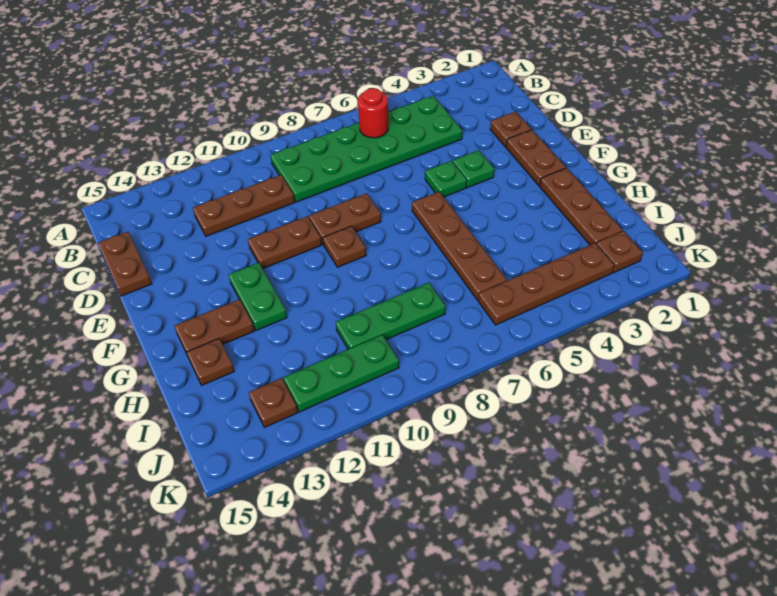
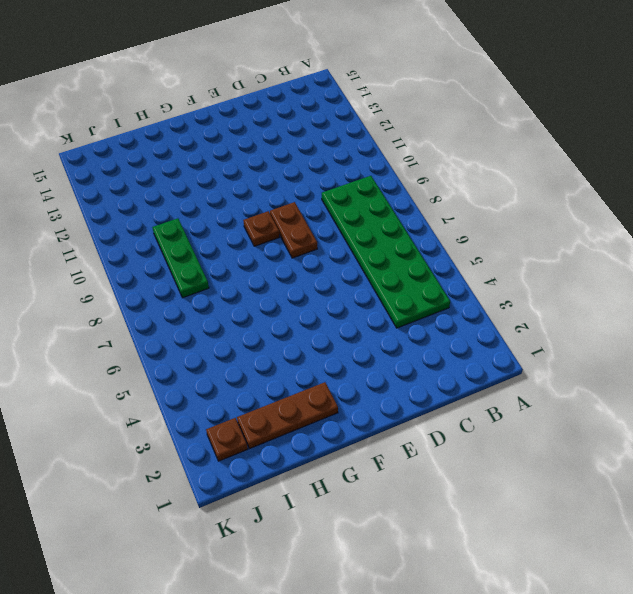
none -> brown plate C10:C12 level 1
none -> brown plate C15:D15 level 1
none -> brown plate D2 level 1

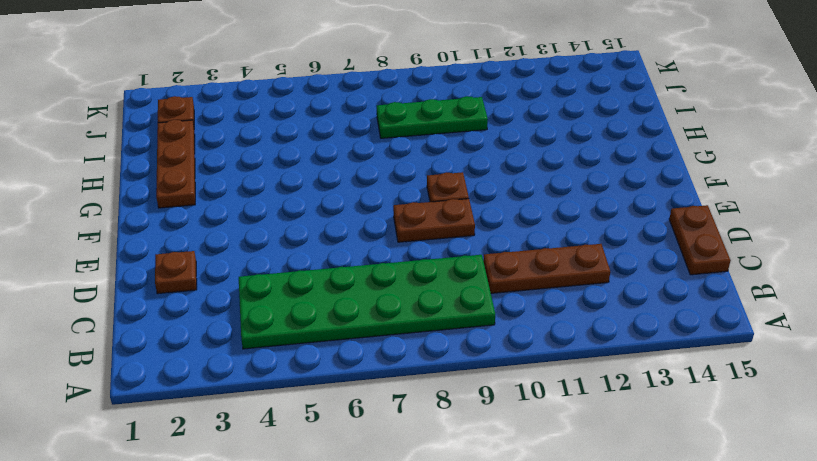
none -> brown plate E2:F2 level 1
none -> green plate E4 level 1
none -> green plate E5 level 1

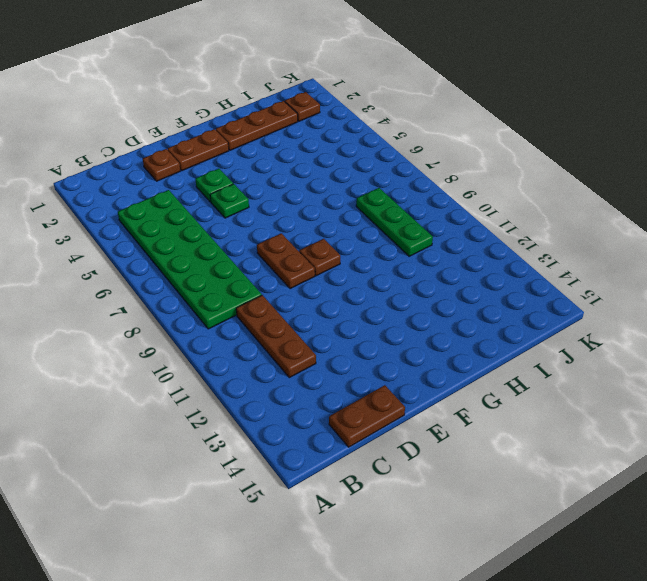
none -> brown plate E10:E11 level 1
none -> brown plate F6:I6 level 1
none -> green plate F12:G12 level 1

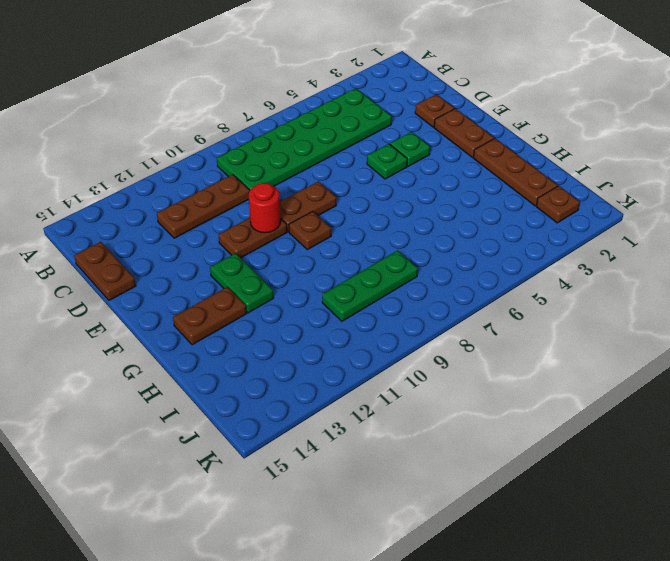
red round brick E10 level 2 -> red round brick B6 level 2
none -> brown plate F6:I6 level 1
none -> brown plate H14 level 1
none -> brown plate J3:J6 level 1

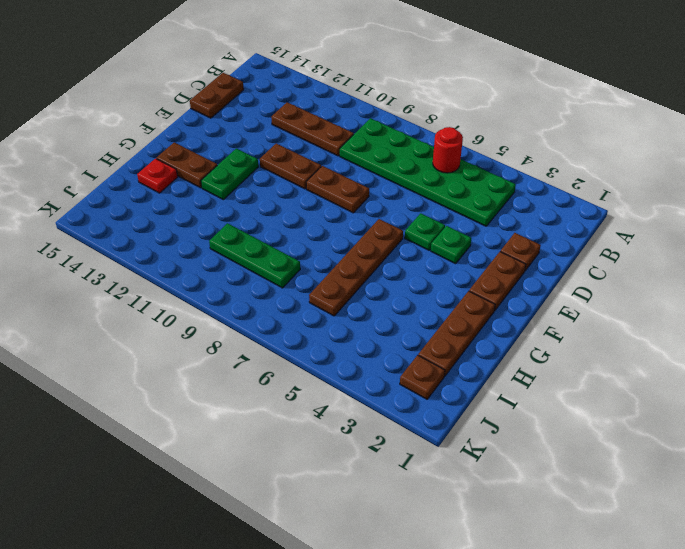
red plate H14 level 1 -> brown plate H14 level 1
none -> brown plate F9 level 1
none -> brown plate J3:J6 level 1
none -> green plate J10:J12 level 1

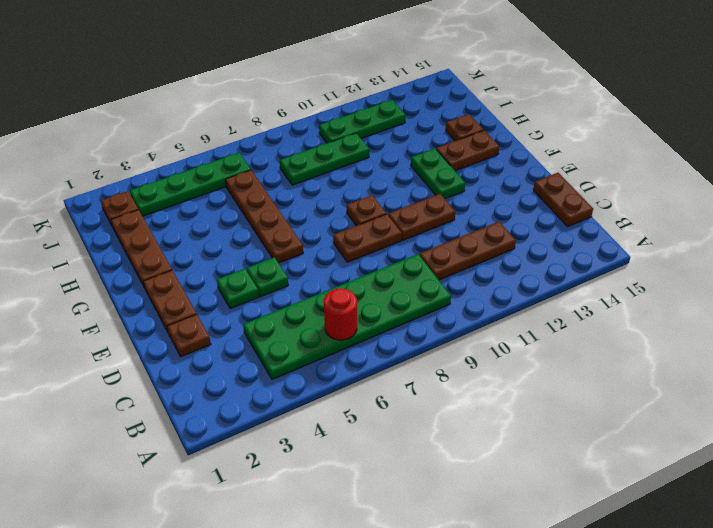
green plate J3:J6 level 1 -> brown plate J3:J6 level 1
none -> brown plate J13 level 1

